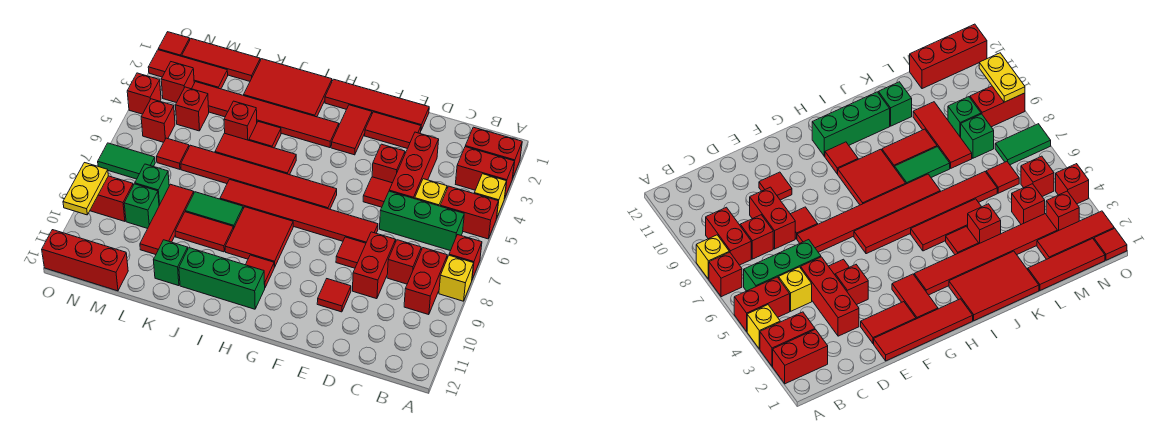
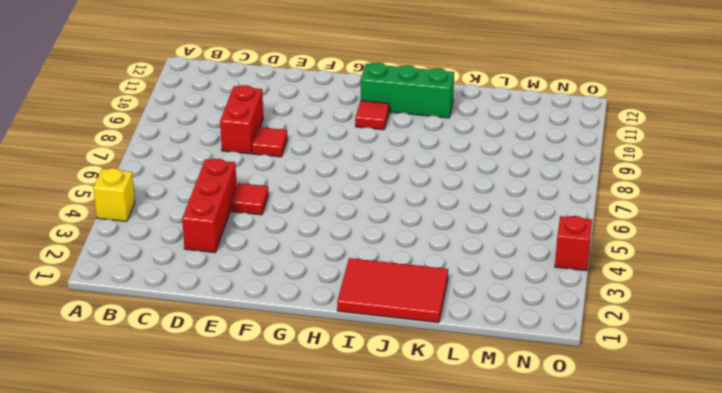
none -> red brick A2:B2 level 1
none -> red brick A3:B3 level 1
none -> red brick A5:B5 level 1
none -> red brick A7 level 1

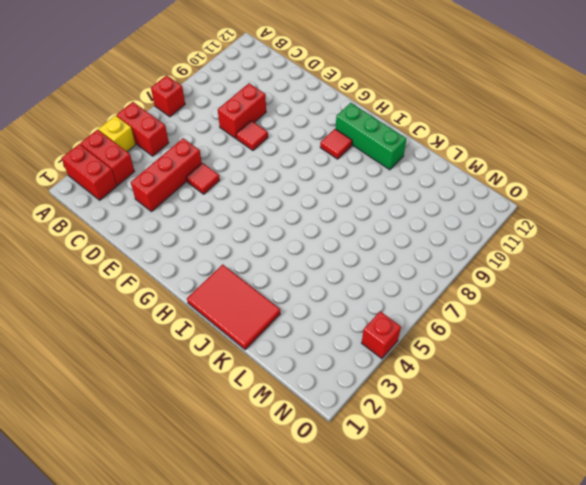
none -> yellow brick A8 level 1
none -> green brick B6:D6 level 1
none -> red brick B8:B9 level 1
none -> yellow brick C5 level 1

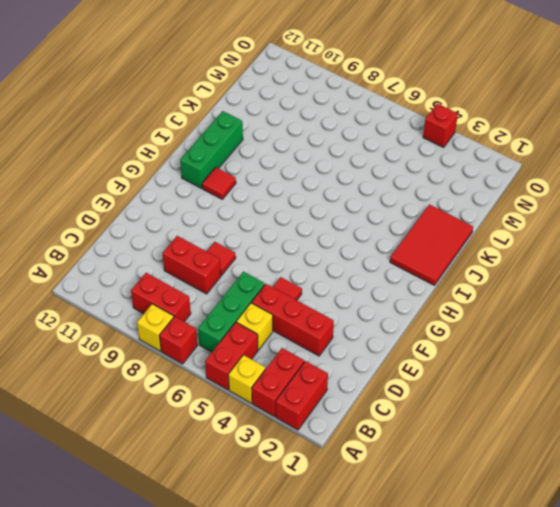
none -> red brick C8 level 1
none -> red tile E1:H1 level 1
none -> red tile E2:F2 level 1
none -> red brick E4 level 1

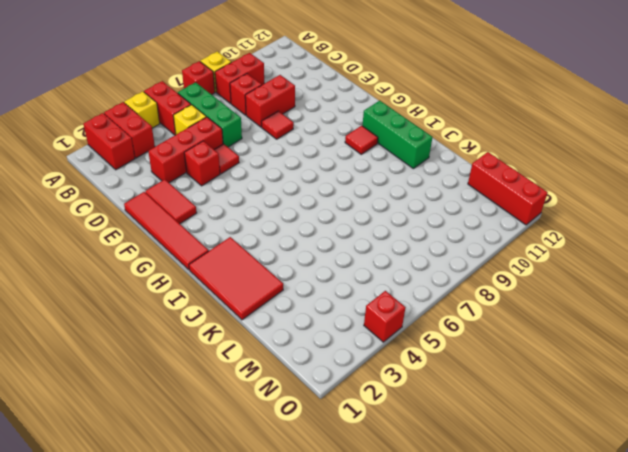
none -> red tile E7:J7 level 1
none -> red tile E10 level 1
none -> red tile G2:G3 level 1
none -> red tile G6:L6 level 1

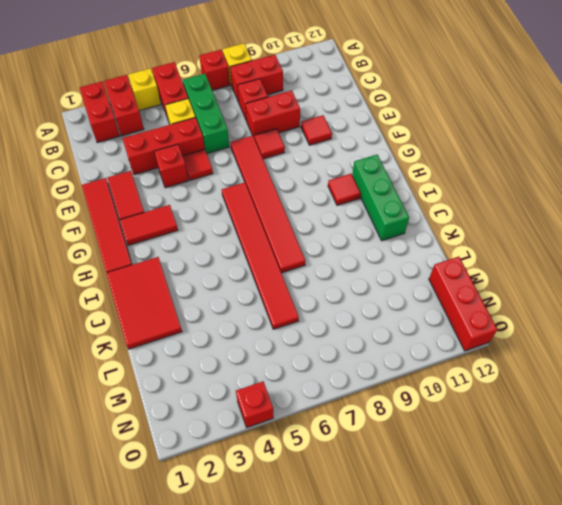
none -> red tile H3:M3 level 1
none -> red tile H8:I9 level 1
none -> red tile I5:K5 level 1
none -> red tile J4 level 1

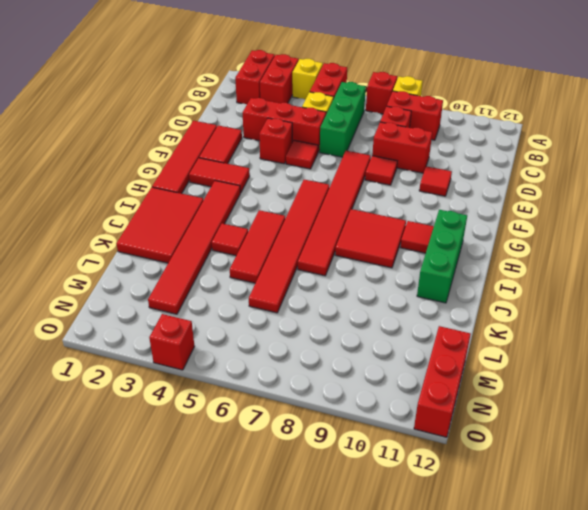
none -> green tile J8:K8 level 1
none -> red tile J9:K9 level 1
none -> red brick K4 level 1
none -> green brick K11 level 1

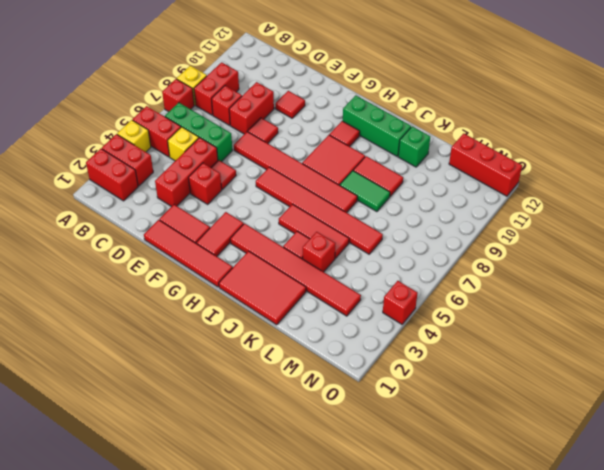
none -> red tile L1:N1 level 1
none -> red tile L8:L10 level 1
none -> red tile M2:O2 level 1
none -> red brick M4 level 1

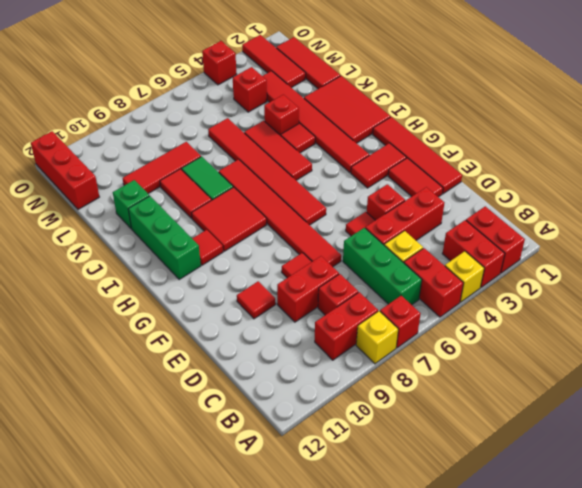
none -> red tile M6 level 1
none -> green brick M8 level 1
none -> green brick M9 level 1
none -> red brick N3 level 1

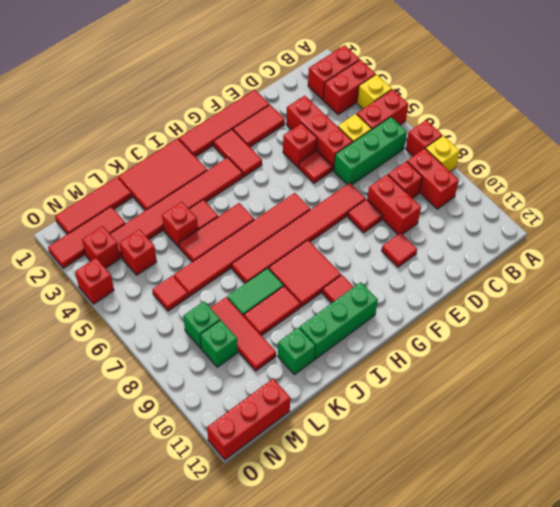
none -> red brick N5 level 1
none -> green tile N7:O7 level 1
none -> red brick N9:O9 level 1
none -> red tile O1 level 1

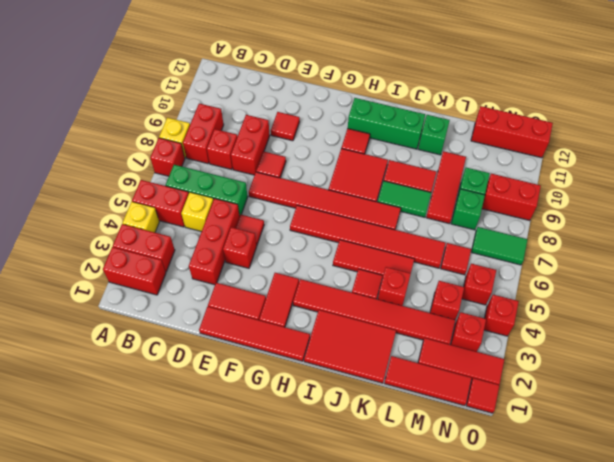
none -> yellow plate O9:O10 level 2

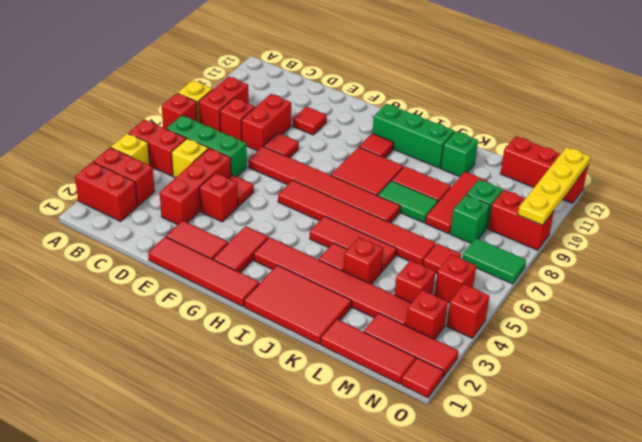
yellow plate O9:O12 level 2 -> yellow plate O9:O10 level 2

